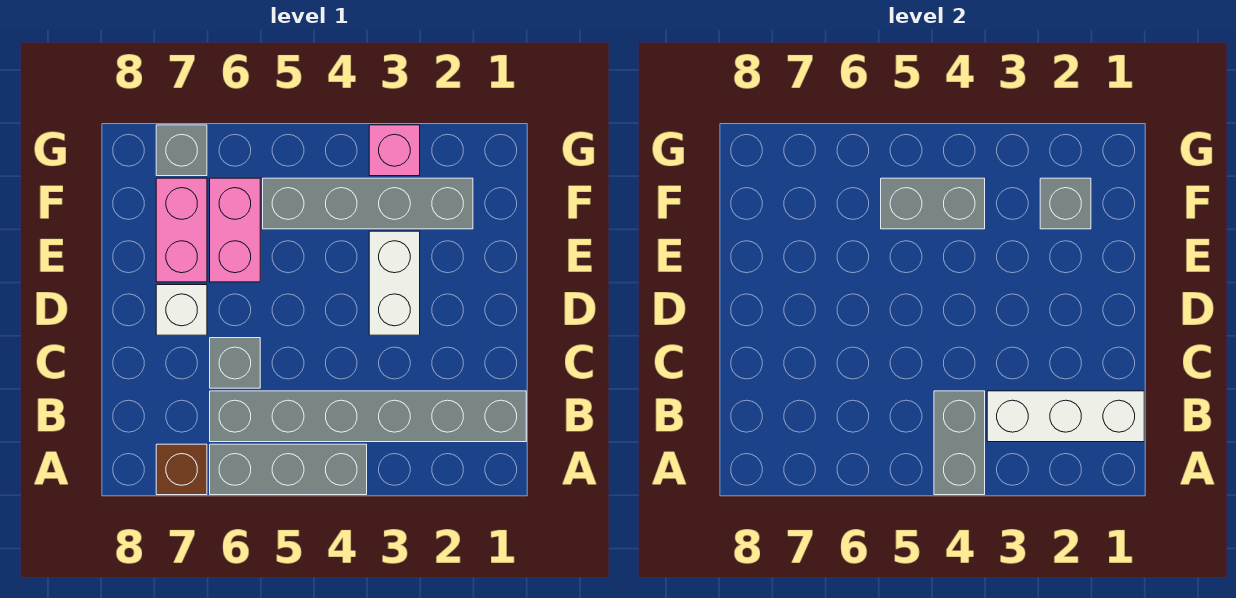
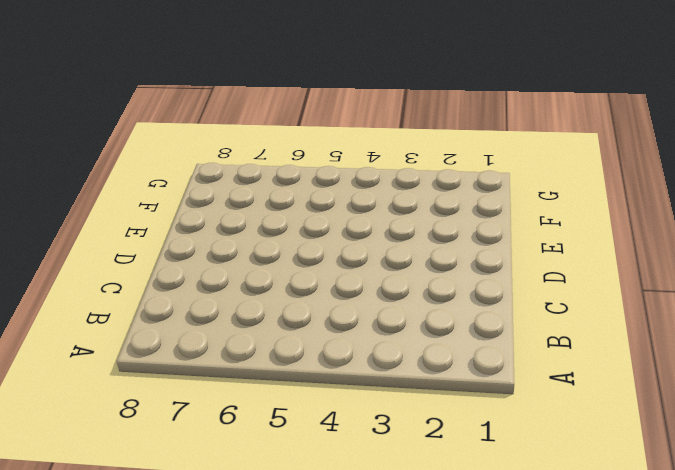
none -> grey brick A4:A6 level 1
none -> brown brick A7 level 1
none -> grey brick B1:B6 level 1

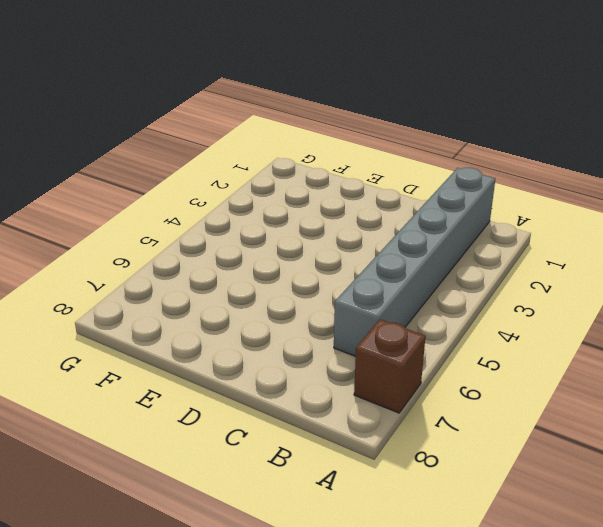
none -> grey brick A4:A6 level 1
none -> grey brick C6 level 1
none -> white brick D3:E3 level 1

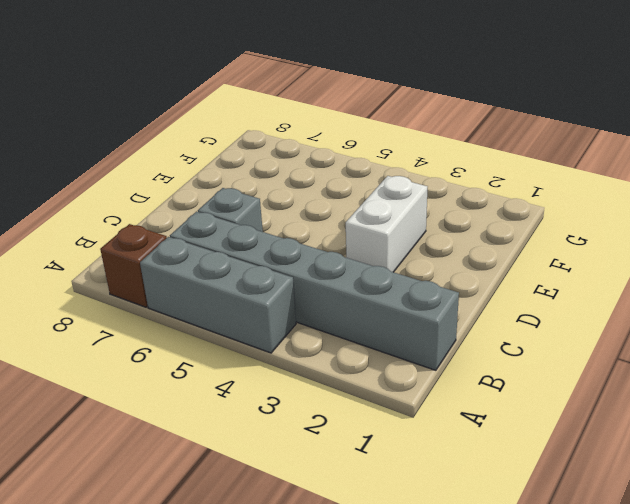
none -> white brick D7 level 1
none -> pink brick E6:F6 level 1
none -> pink brick E7:F7 level 1

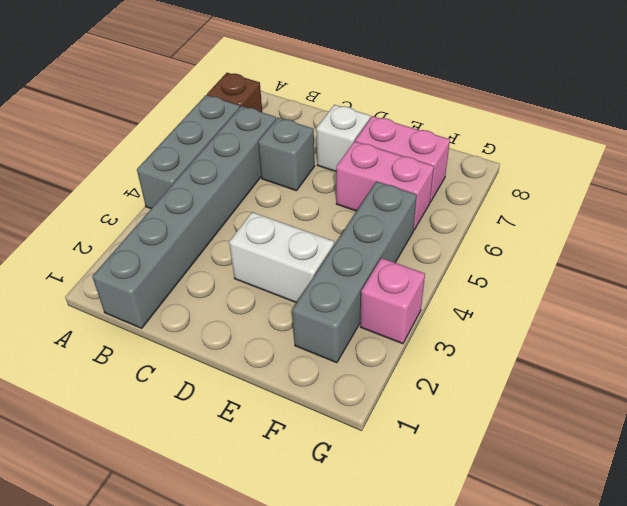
none -> grey brick G7 level 1
none -> grey brick A4:B4 level 2
none -> white brick B1:B3 level 2

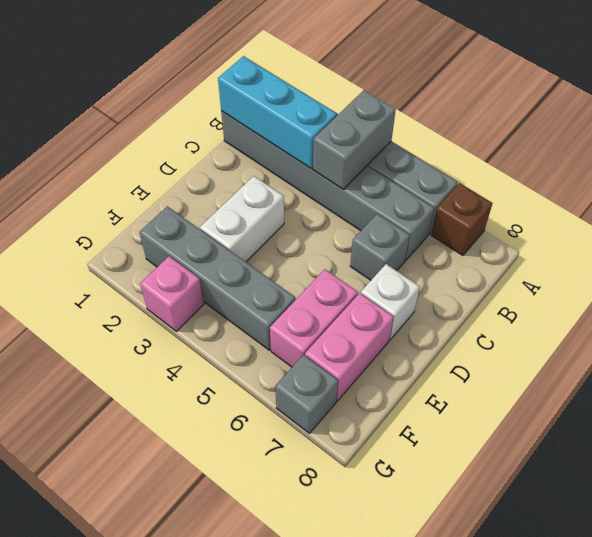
cyan brick B1:B3 level 2 -> white brick B1:B3 level 2
none -> grey brick F2 level 2
none -> grey brick F4:F5 level 2

